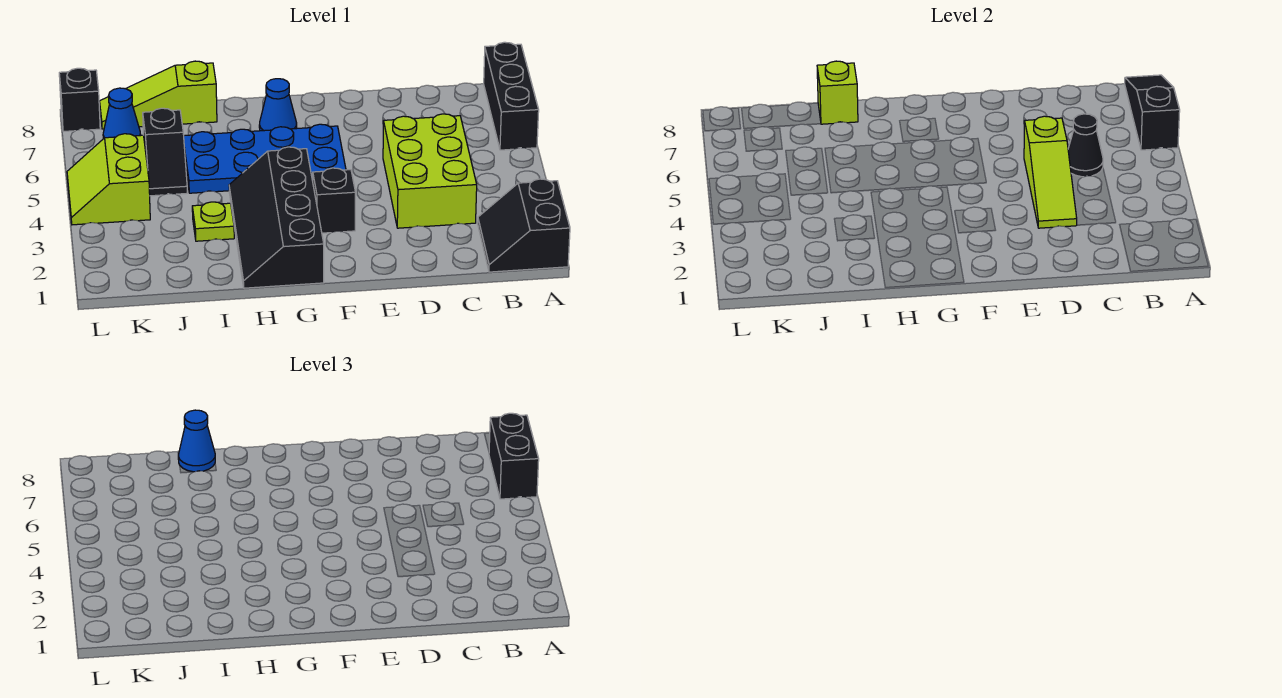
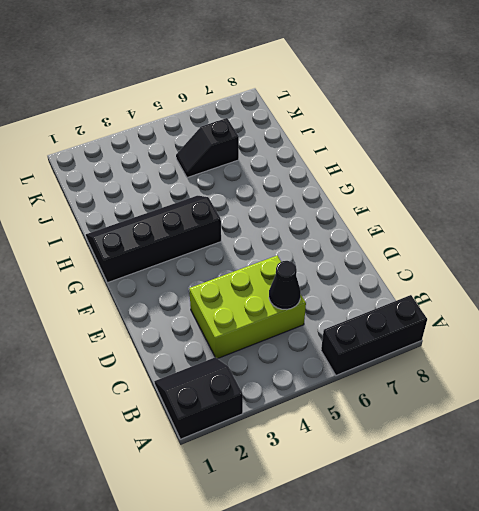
none -> black brick F3 level 1
none -> blue plate F5:I6 level 1
none -> blue cone G7 level 1

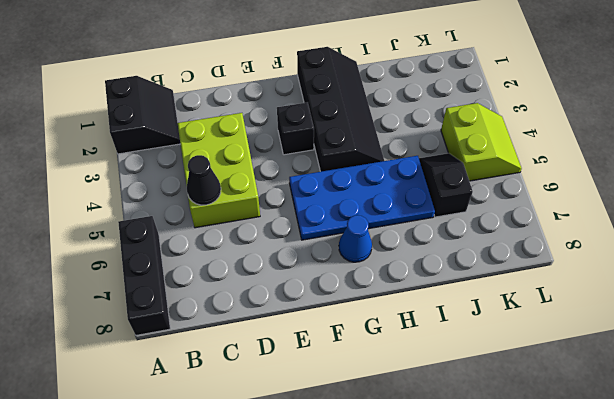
none -> lime plate I3 level 1
none -> lime slope I8:K8 level 1 top I
none -> blue cone K7 level 1

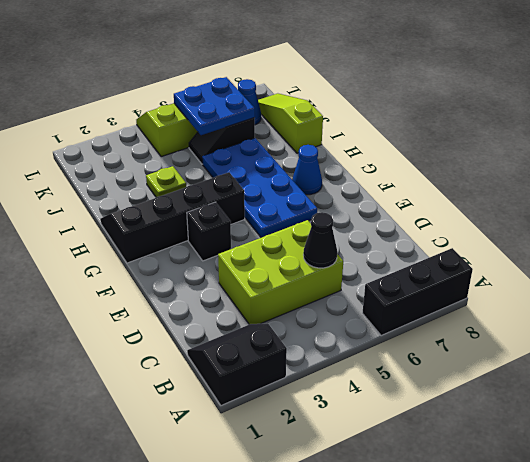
blue plate J5:K6 level 2 -> none
none -> black brick L8 level 1
none -> black slope A6:A8 level 2 top 6
none -> lime slope D3:D5 level 2 top 5

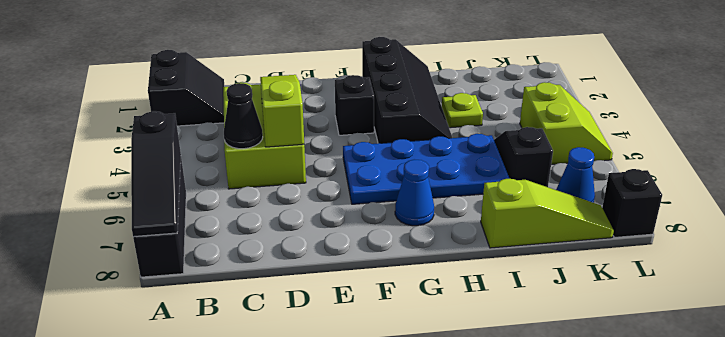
none -> lime brick I8 level 2
none -> black brick A6:A7 level 3
none -> blue cone I8 level 3

